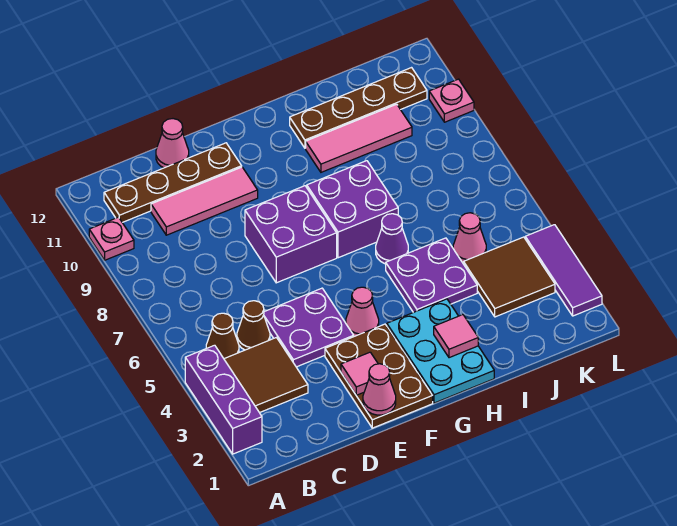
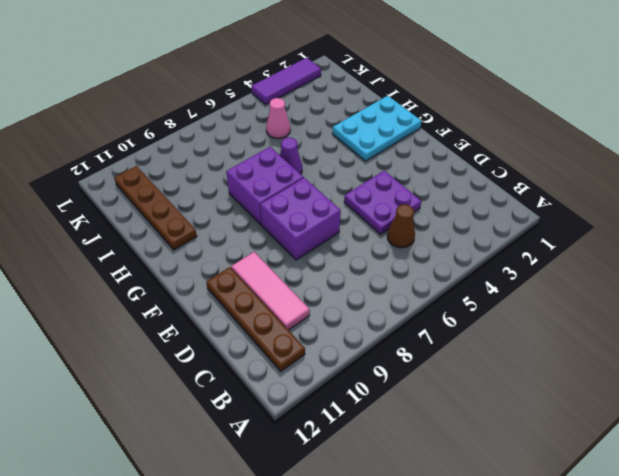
none -> purple brick A2:A4 level 1
none -> pink plate A10 level 1
none -> brown tile B3:C4 level 1

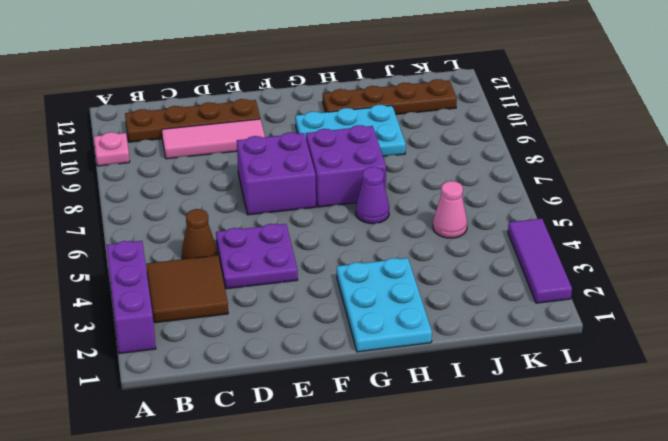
cyan plate G9:I10 level 1 -> pink tile H10:J10 level 1
none -> brown cone B5 level 1
none -> pink cone D12 level 1
none -> brown plate E1:F3 level 1

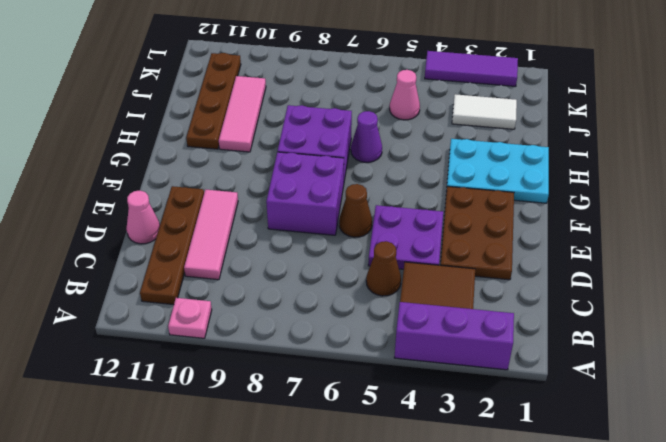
brown plate D2:F3 level 1 -> brown plate E1:F3 level 1
brown cone E6 level 1 -> brown cone B5 level 1
white tile J2:J3 level 1 -> brown tile J3:K4 level 1
none -> pink cone F4 level 1
none -> purple plate H4:I5 level 1
none -> pink plate L10 level 1

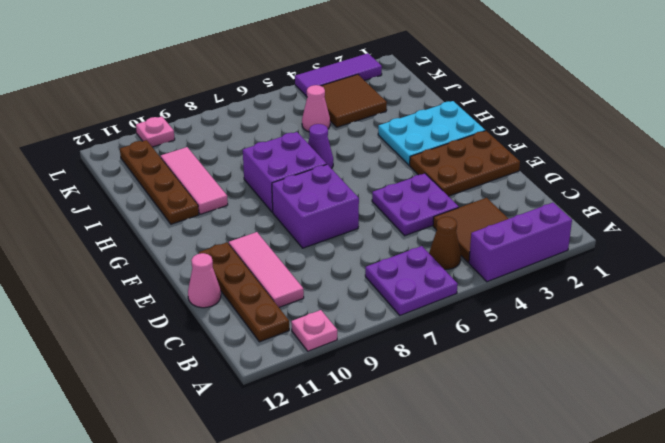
purple plate A6:B7 level 1 -> purple plate H4:I5 level 1
none -> brown cone C5 level 1
none -> pink cone F4 level 1
none -> pink cone E1 level 2

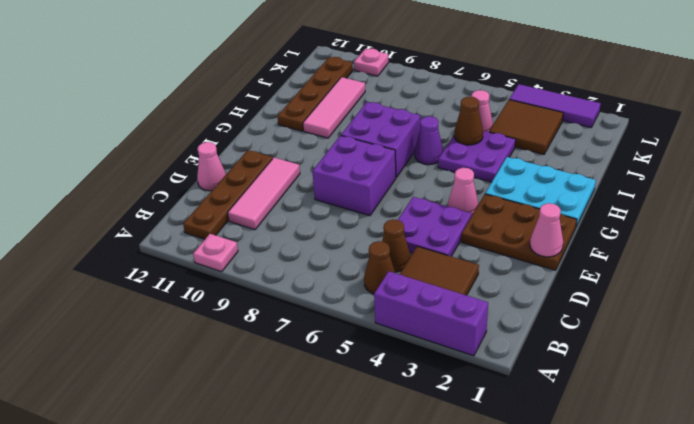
brown cone I5 level 2 -> none
none -> pink tile E2 level 2
none -> pink tile H2 level 2

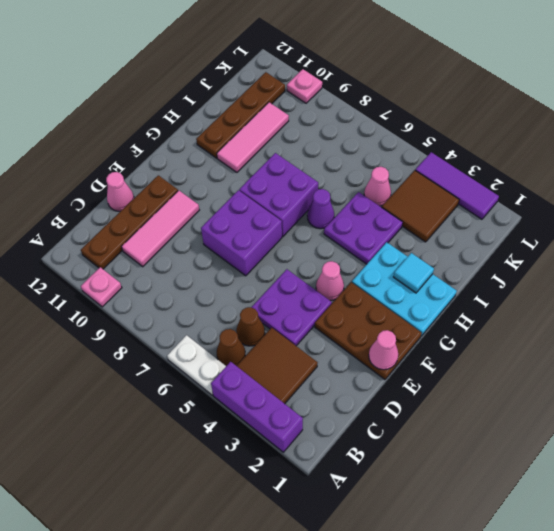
white plate A5:A6 level 1 -> none
cyan tile H2 level 2 -> pink tile H2 level 2
none -> pink tile E2 level 2

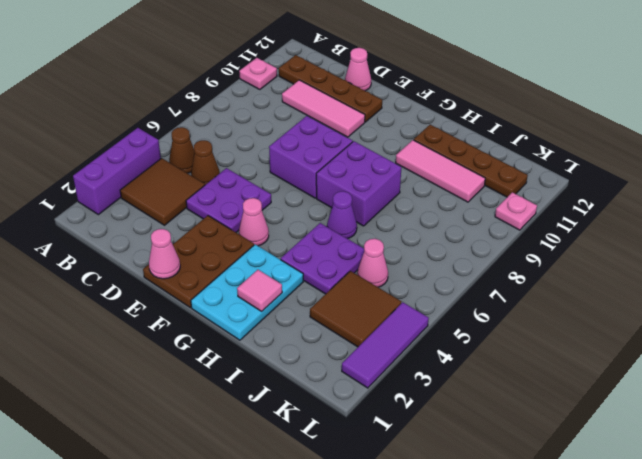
none -> pink tile E2 level 2

